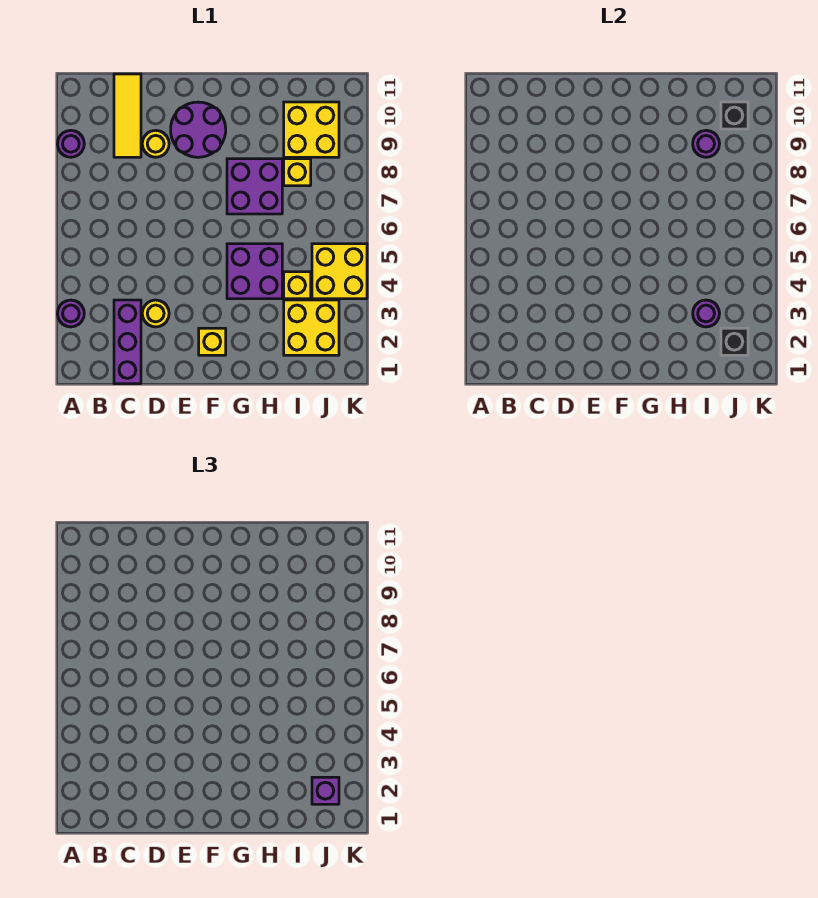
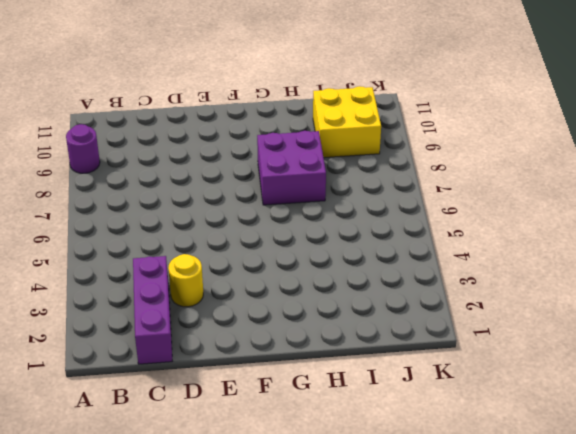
none -> purple round brick A3 level 1
none -> yellow tile C9:C11 level 1
none -> yellow round brick D9 level 1

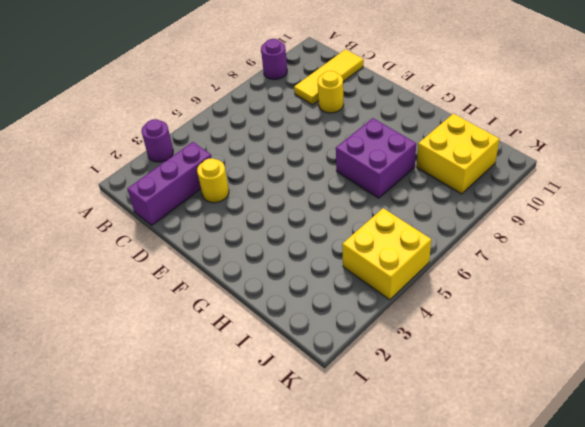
none -> purple round brick E9:F10 level 1
none -> yellow brick F2 level 1
none -> purple brick G4:H5 level 1

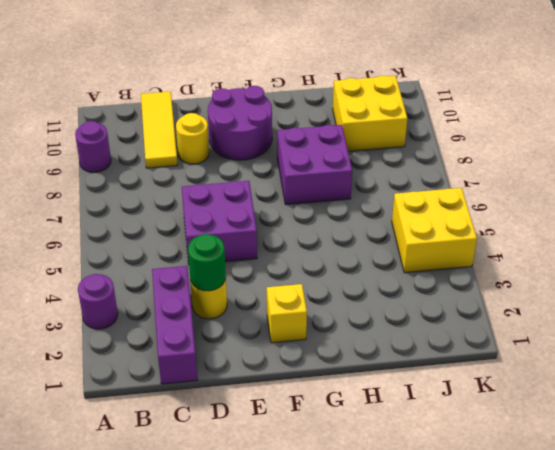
green round brick D3 level 2 -> none
purple brick D5:E6 level 1 -> purple brick G4:H5 level 1
none -> yellow brick I2:J3 level 1
none -> yellow brick I4 level 1
none -> yellow brick I8 level 1

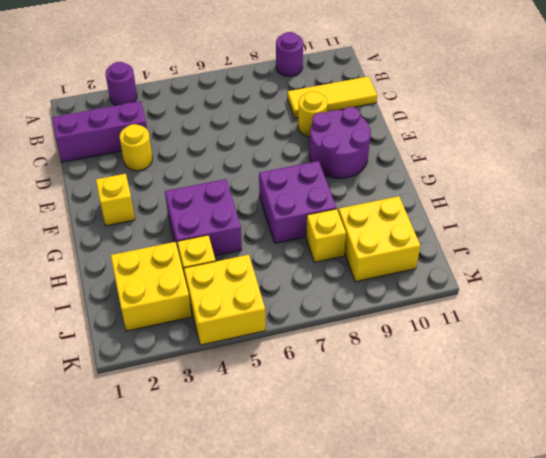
none -> purple round brick I3 level 2
none -> purple round brick I9 level 2
none -> black brick J2 level 2

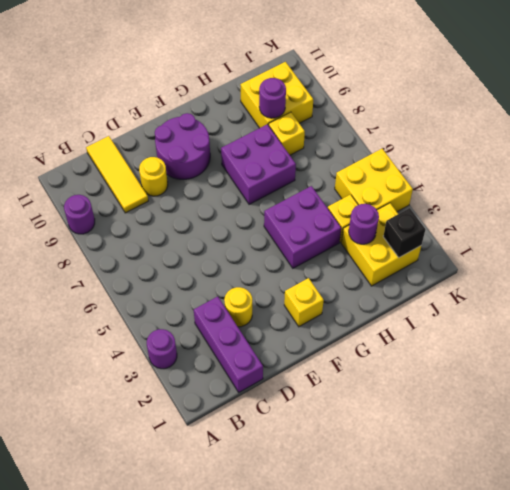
none -> black brick J10 level 2
none -> purple brick J2 level 3

